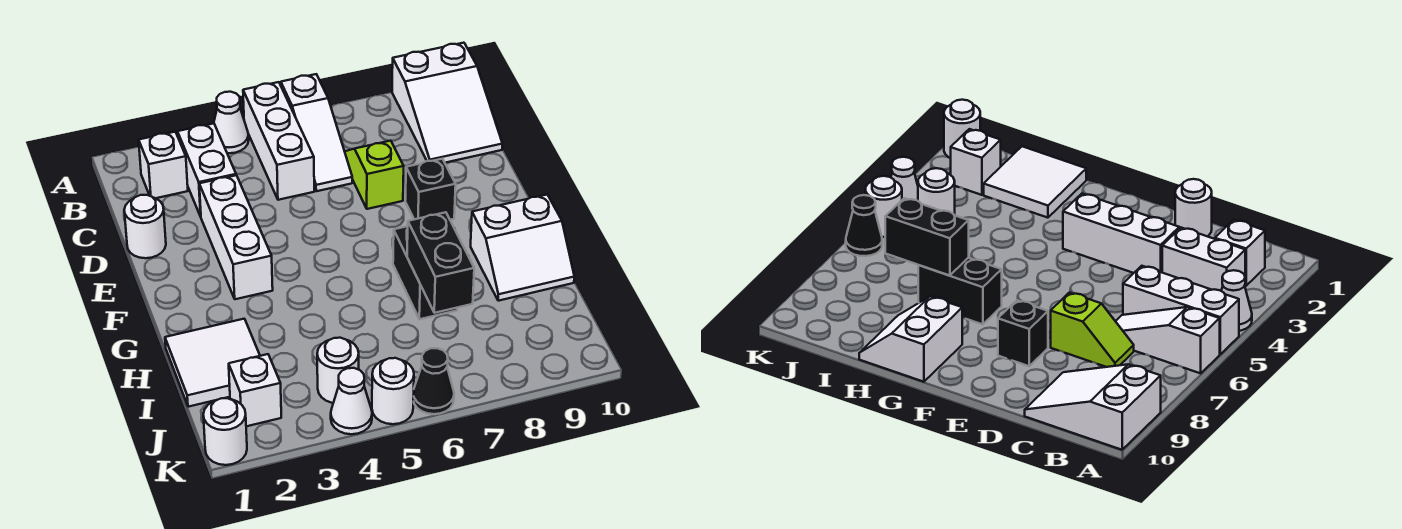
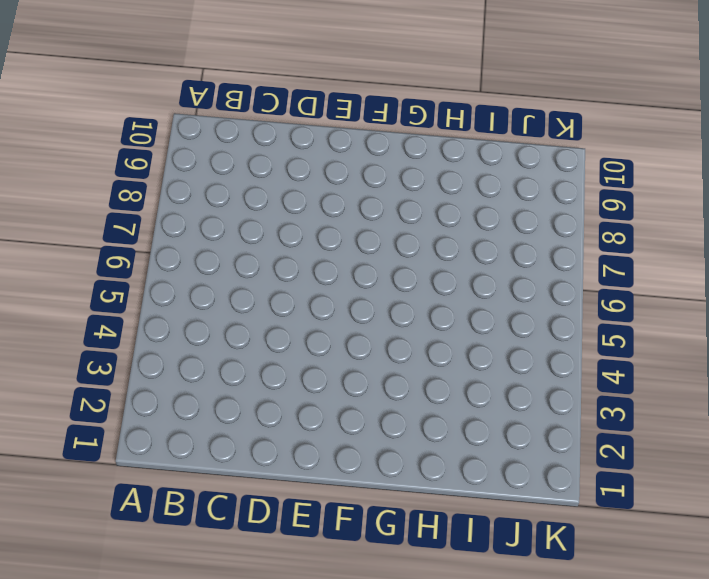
none -> white cone A4 level 1
none -> white brick A5:C5 level 1
none -> white slope A6:C6 level 1 top A

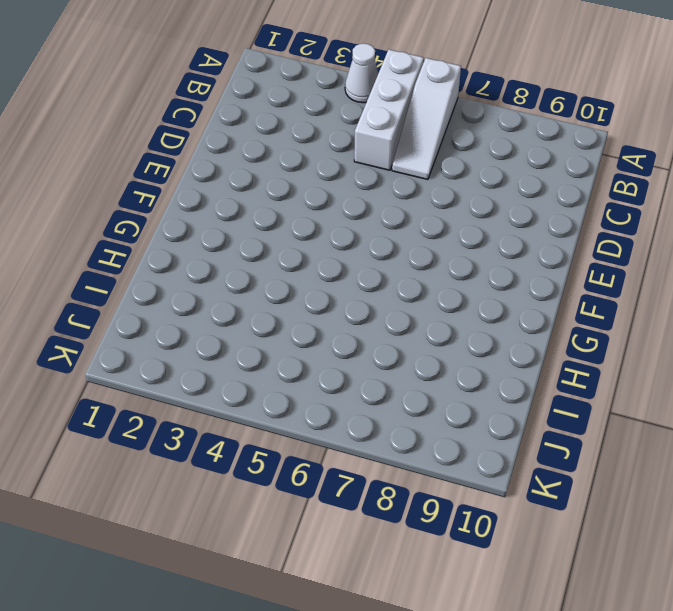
none -> white slope A9:C10 level 1 top A
none -> white brick B2 level 1
none -> white brick B3:C3 level 1

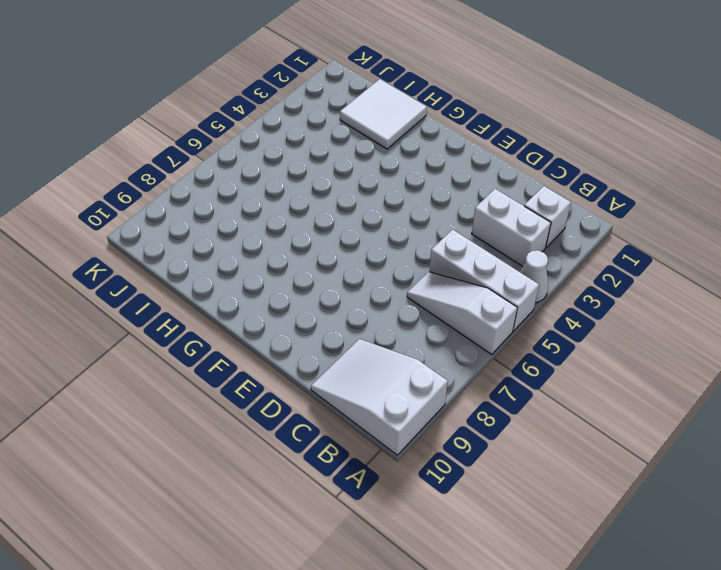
none -> lime slope C7:D7 level 1 top D
none -> white round brick D1 level 1
none -> white brick D3:F3 level 1

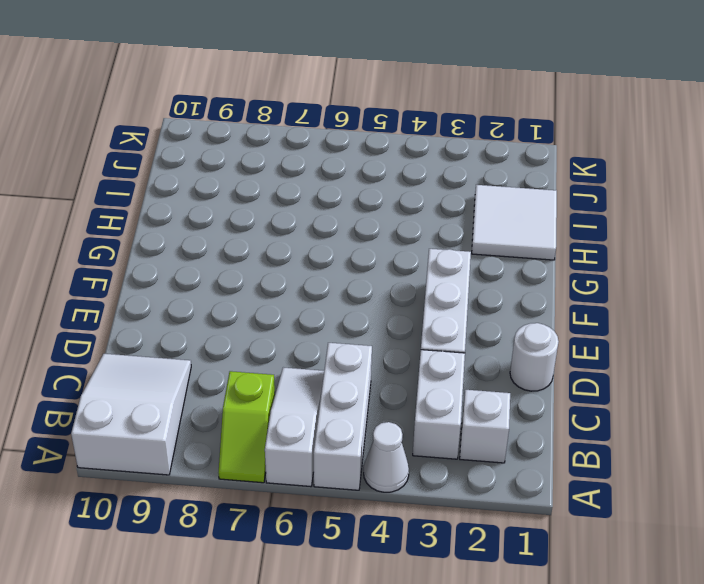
lime slope A7:B7 level 1 top B -> lime slope C7:D7 level 1 top D
none -> black brick E8 level 1
none -> black brick G7:H7 level 1
none -> white slope G9:H10 level 1 top G

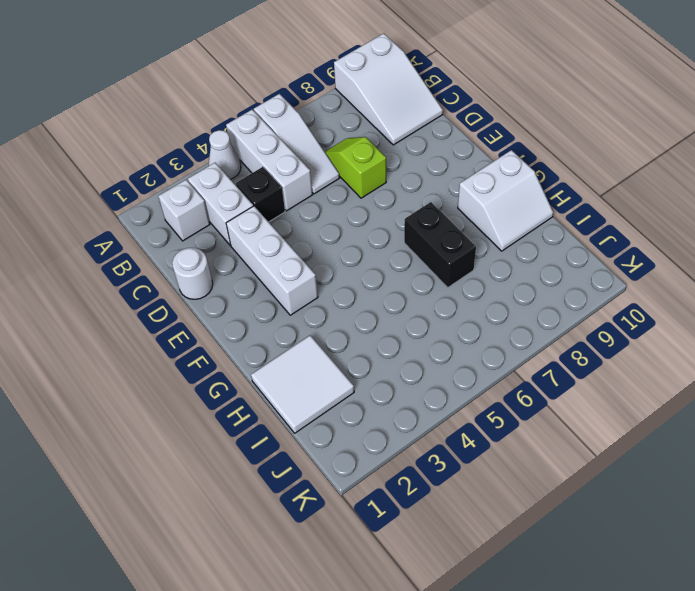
black brick C4 level 1 -> black brick E8 level 1
none -> white brick J2 level 1
none -> white round brick J4 level 1
none -> white round brick K1 level 1

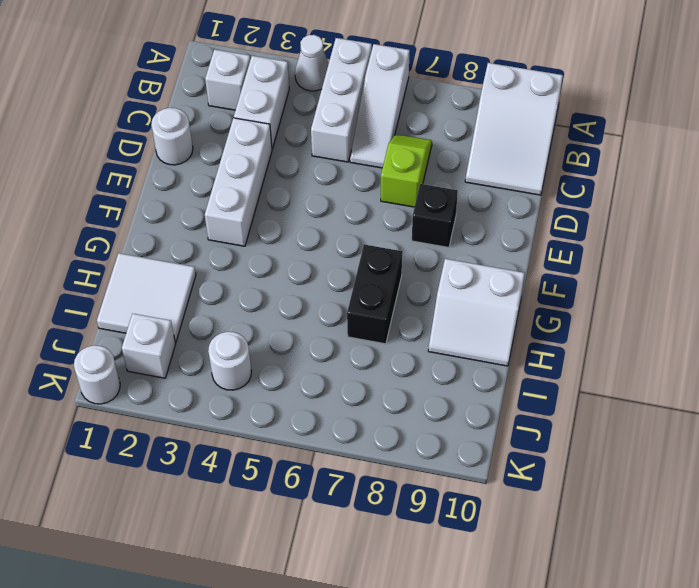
none -> white cone K4 level 1
none -> white round brick K5 level 1
none -> black cone K6 level 1

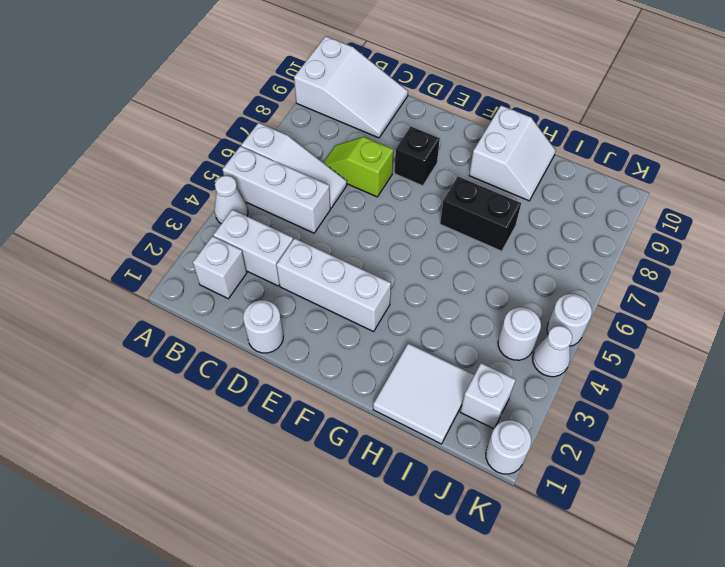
none -> black cone K6 level 1
none -> black brick H7:I7 level 2

